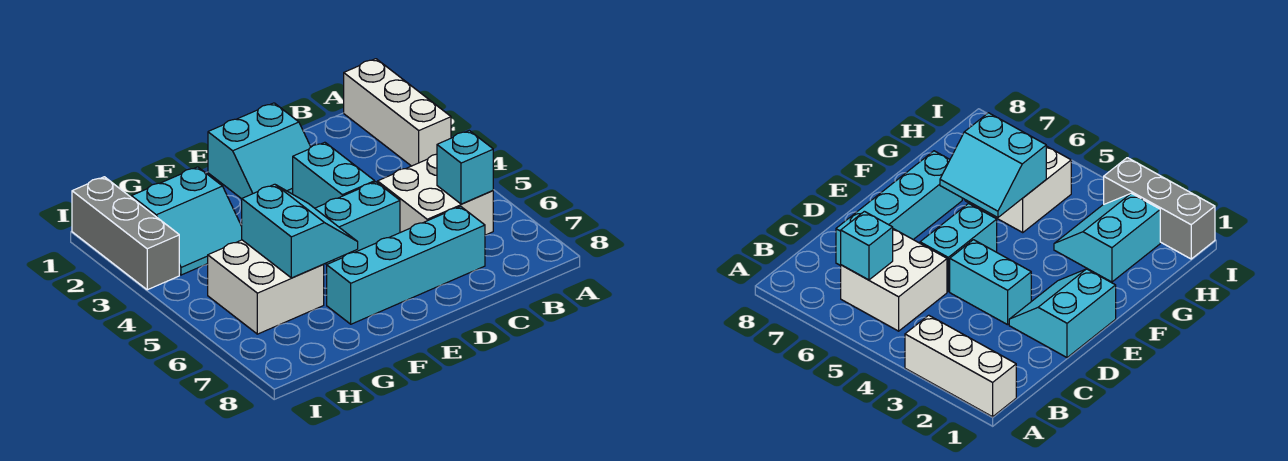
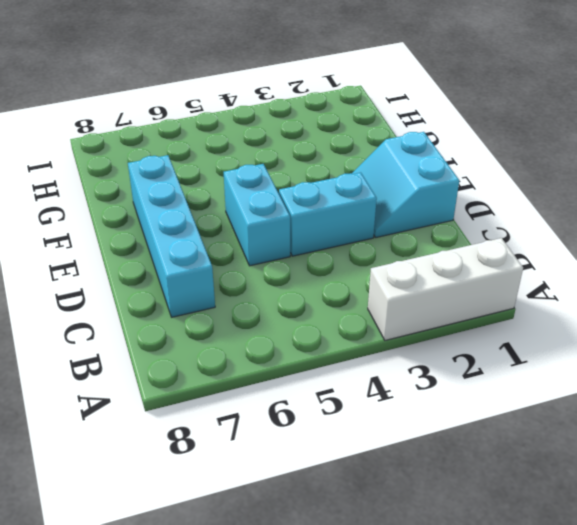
none -> white brick B5:C6 level 1
none -> cyan slope G2:H3 level 1 top 2

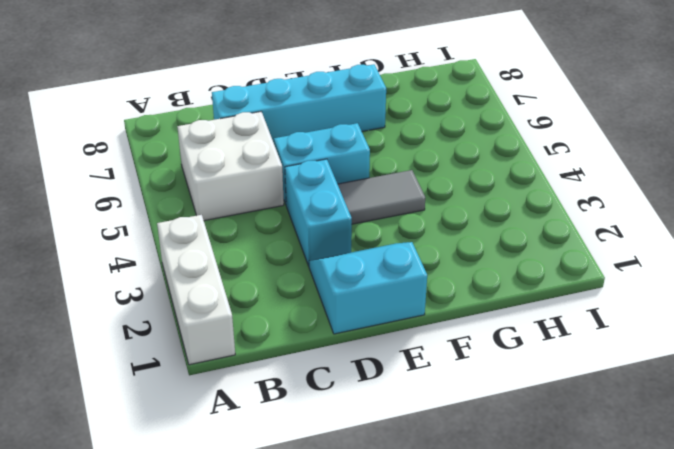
grey tile E4:F4 level 1 -> none
none -> cyan slope G2:H3 level 1 top 2
none -> white brick G5:H6 level 1

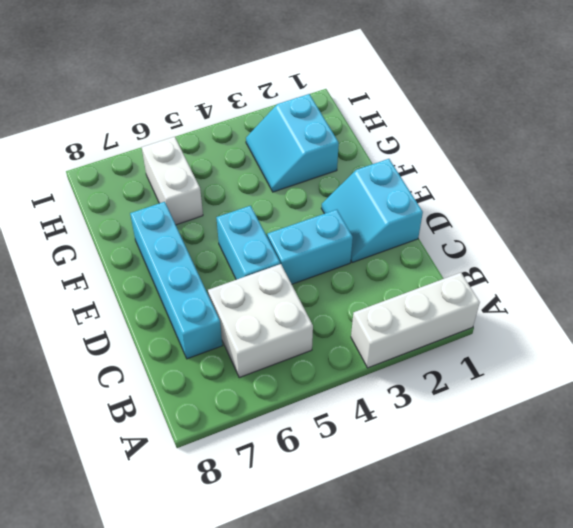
white brick G6:H6 level 1 -> white brick G5:H6 level 1
none -> grey brick I1:I3 level 1
none -> cyan brick B6 level 2

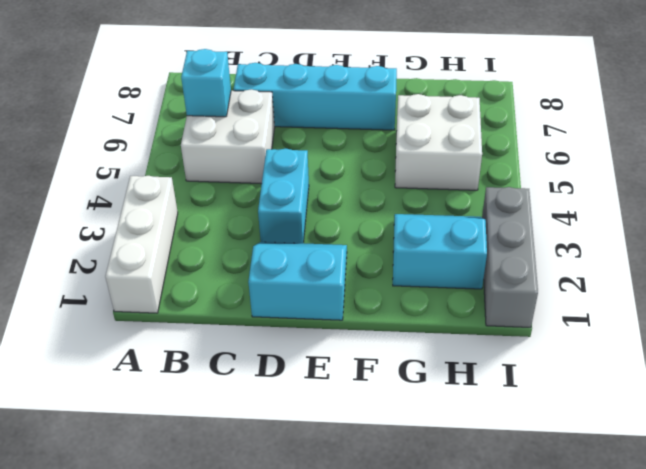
none -> cyan brick D5:E5 level 1
none -> cyan slope F5:G6 level 2 top G

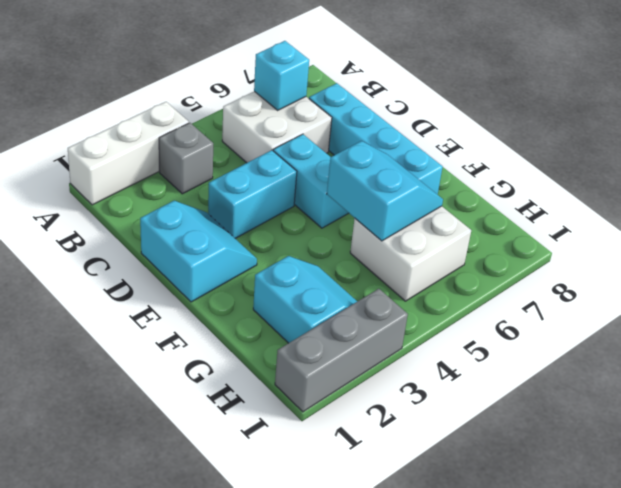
grey brick B3 level 1 -> none
cyan slope F5:G6 level 2 top 5 -> cyan slope F5:G6 level 2 top G

